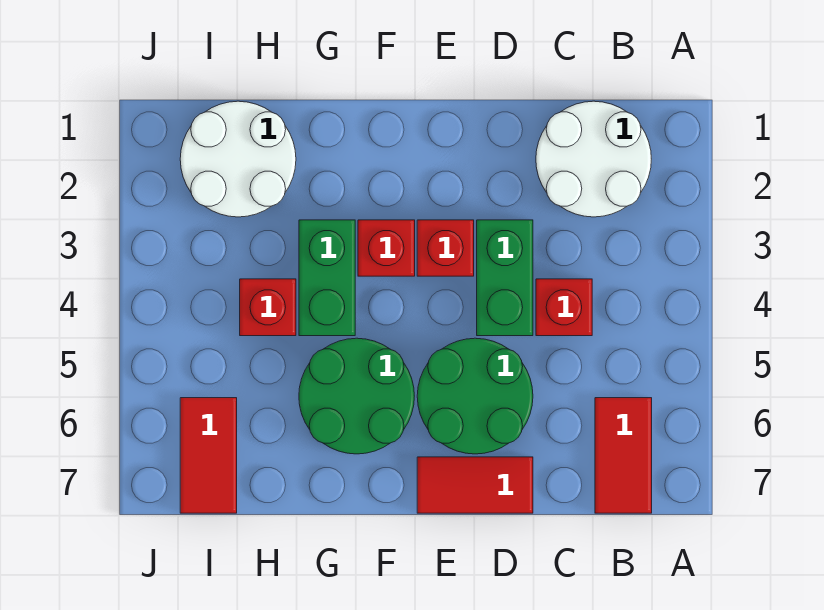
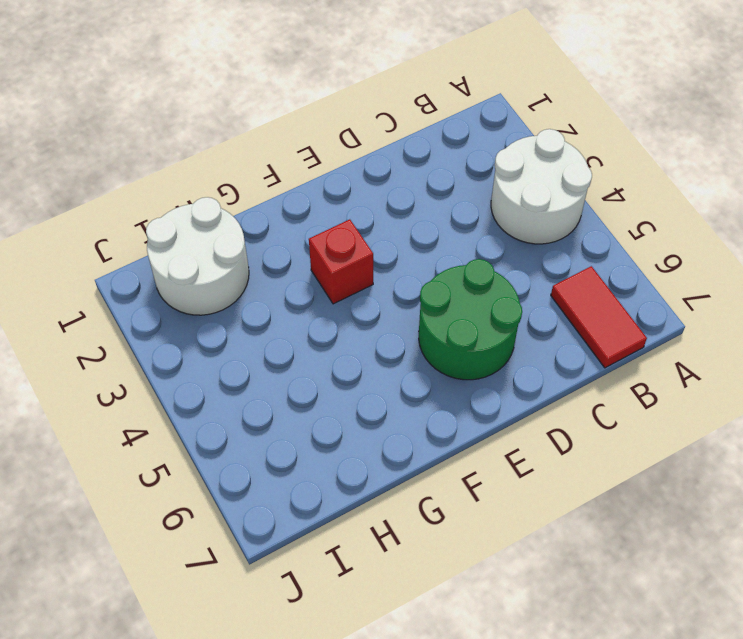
white round brick A3:B4 level 1 -> white round brick B1:C2 level 1
none -> red brick C4 level 1
none -> green brick D3:D4 level 1
none -> red tile D7:E7 level 1

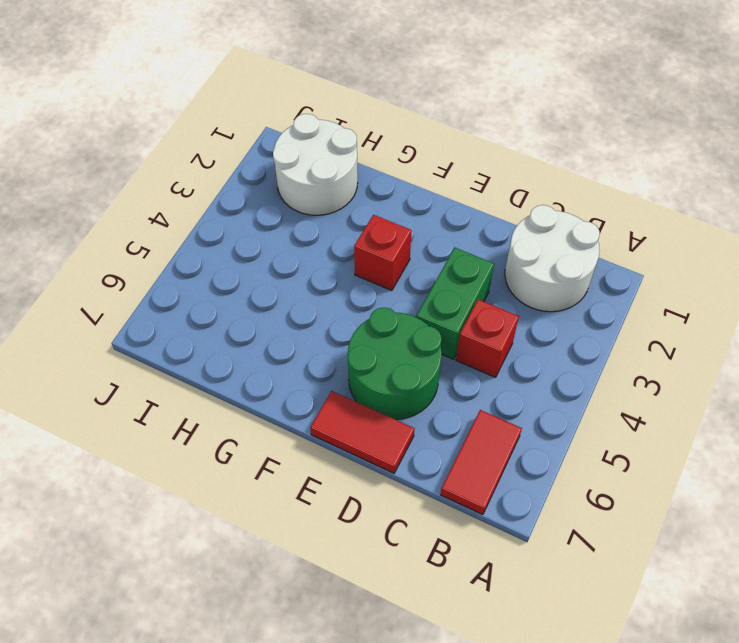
none -> red brick E3 level 1
none -> green round brick F5:G6 level 1
none -> green brick G3:G4 level 1

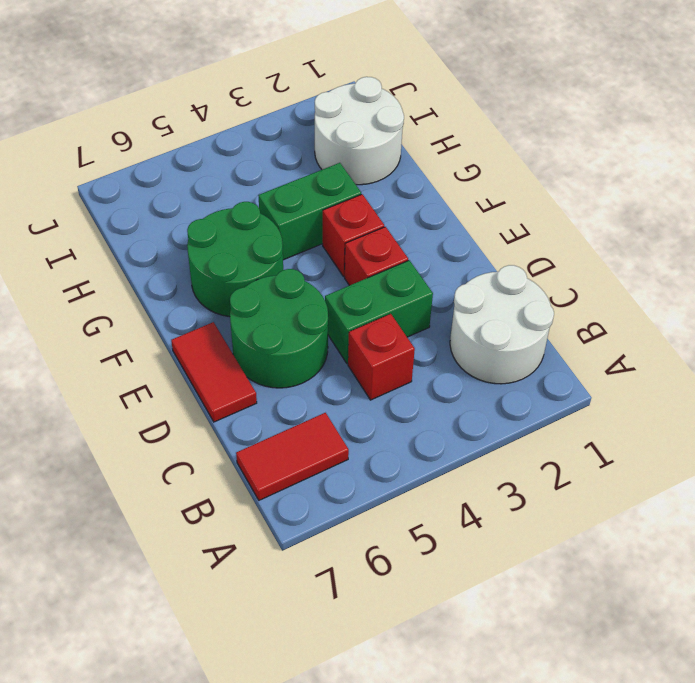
none -> red brick H4 level 1
none -> red tile I6:I7 level 1

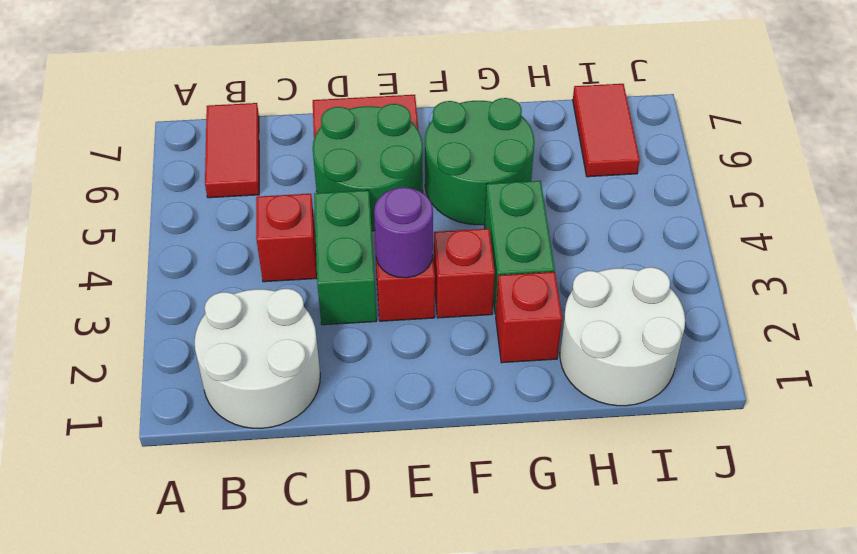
purple round brick E3 level 2 -> none
red brick G2 level 1 -> red brick H4 level 1

